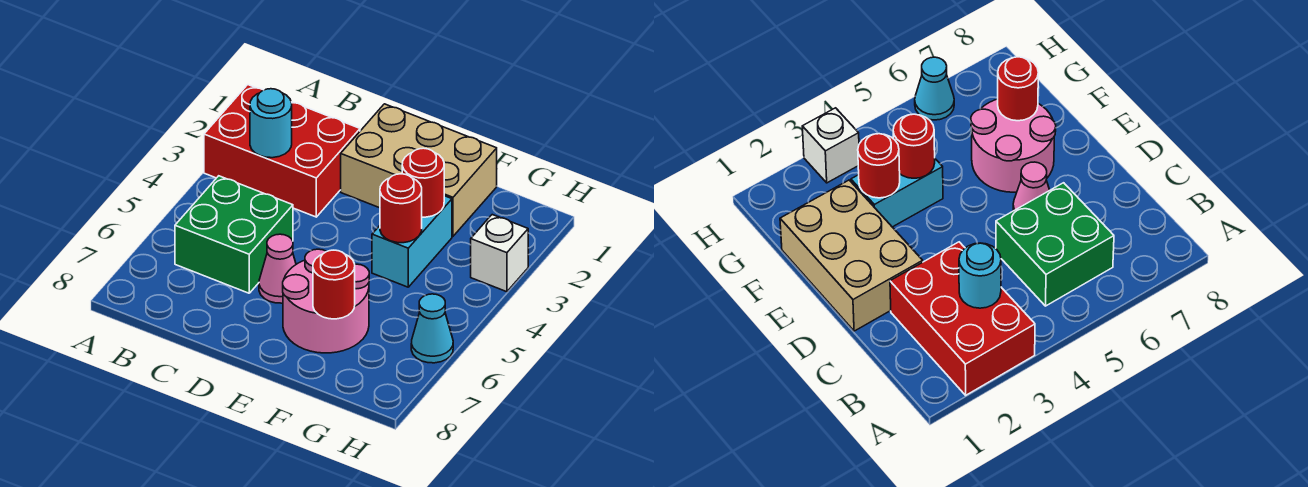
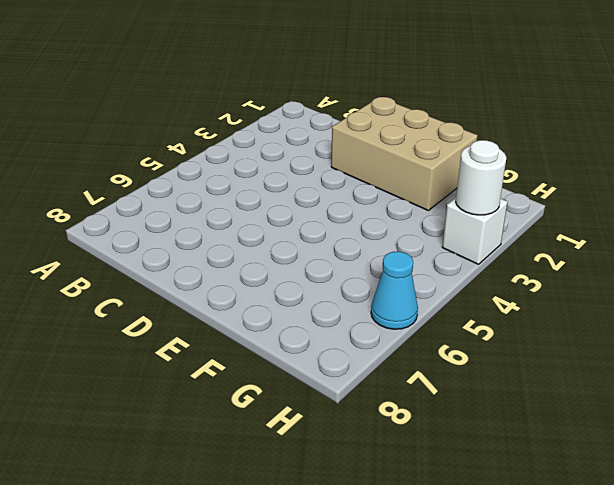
white round brick H3 level 2 -> none
none -> red brick A2:C3 level 1
none -> green brick B5:C6 level 1
none -> pink cone D6 level 1

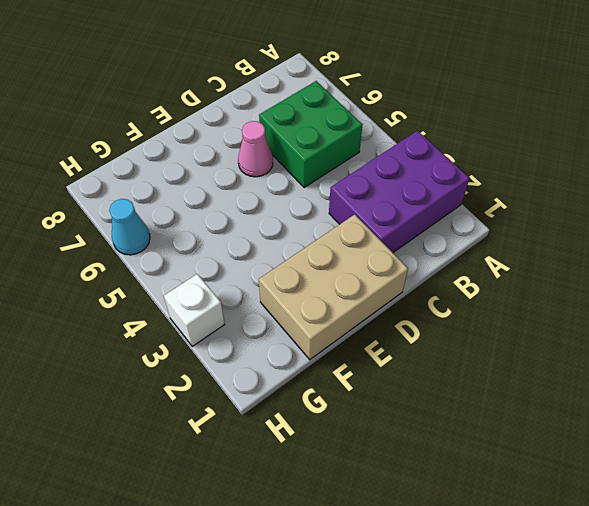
purple brick A2:C3 level 1 -> red brick A2:C3 level 1
none -> pink round brick E6:F7 level 1
none -> cyan brick F3:F4 level 1
none -> cyan round brick B3 level 2

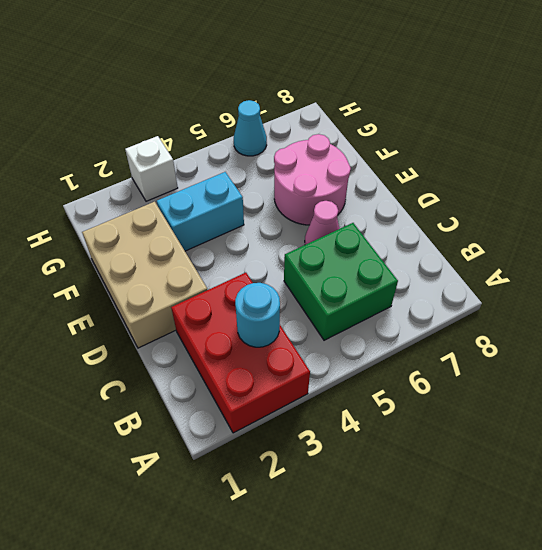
none -> red round brick F3 level 2
none -> red round brick F4 level 2
none -> red round brick F7 level 2

